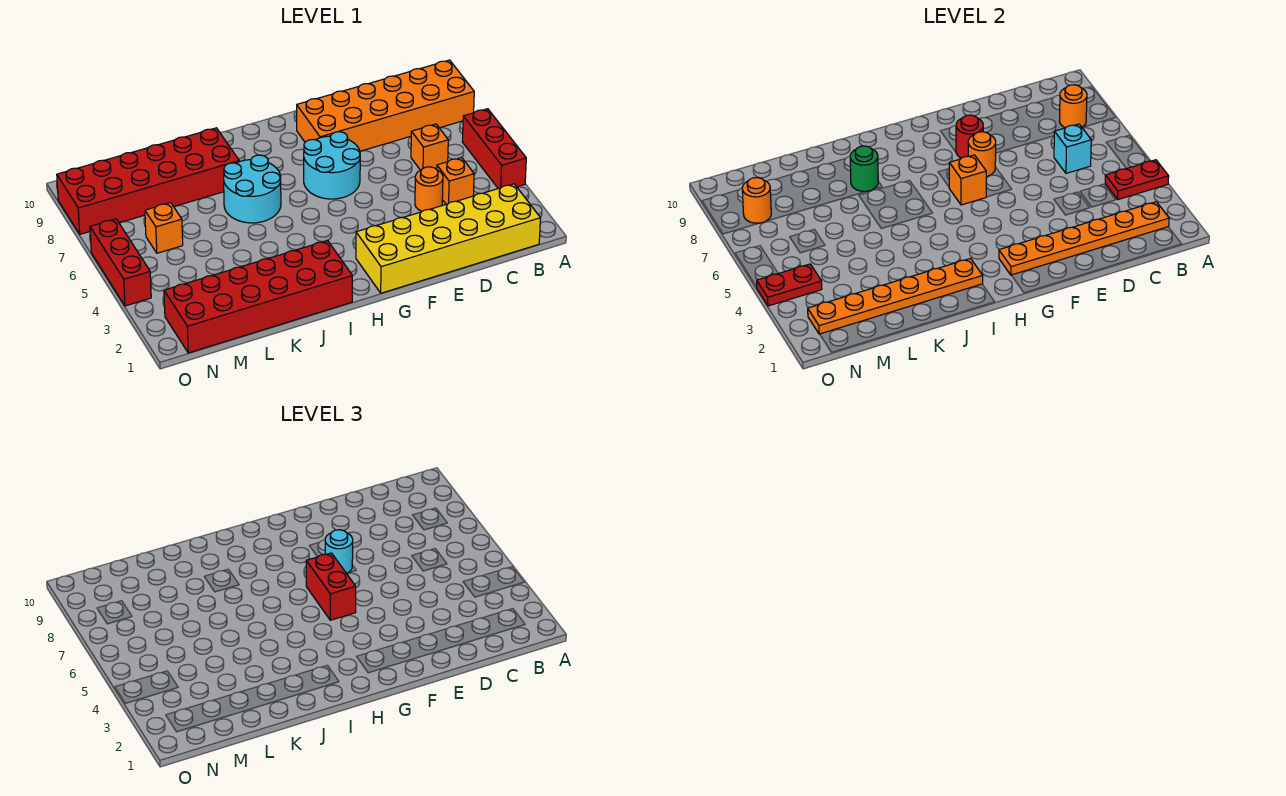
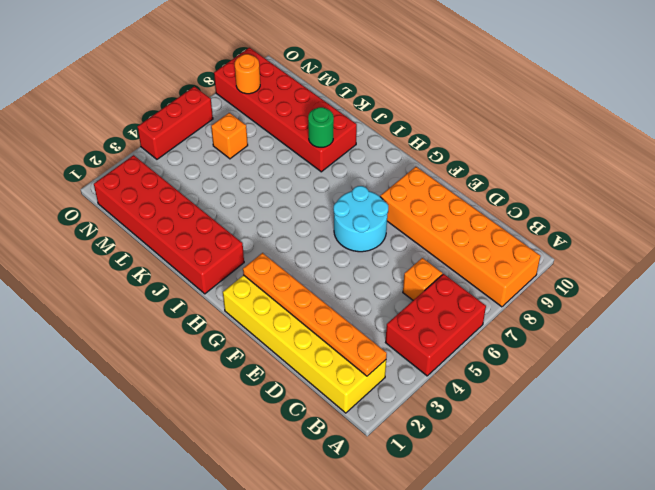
red brick A4:B6 level 1 -> red brick A4:A6 level 1
none -> orange brick C4 level 1
none -> orange round brick D4 level 1
none -> cyan round brick I6:J7 level 1

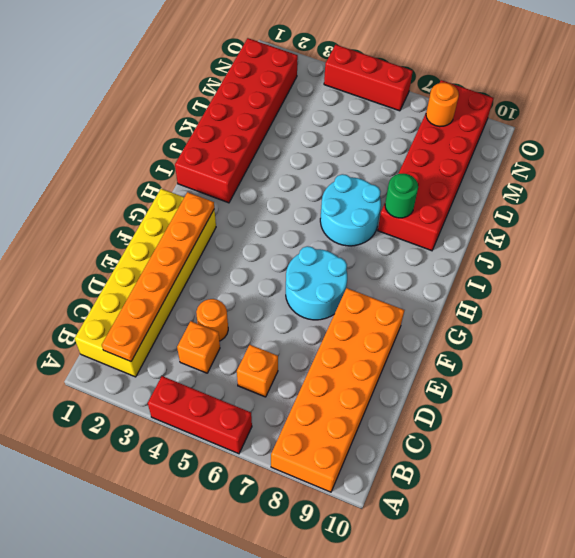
none -> orange brick M6 level 1
none -> red plate A4:B4 level 2
none -> orange round brick B8 level 2

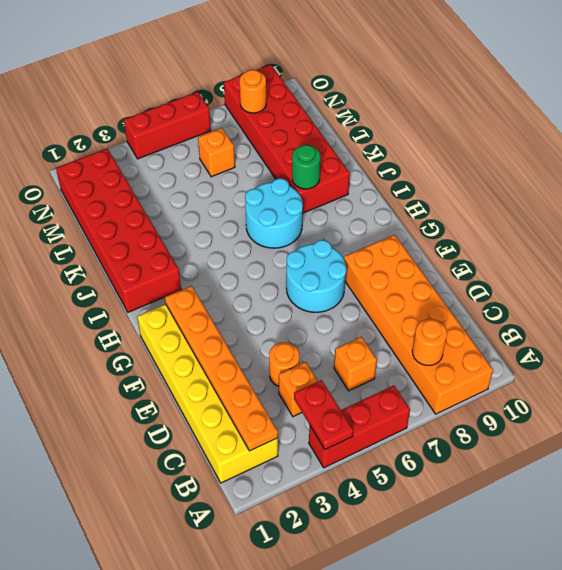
none -> cyan brick C6 level 2
none -> orange round brick F7 level 2
none -> red round brick F8 level 2

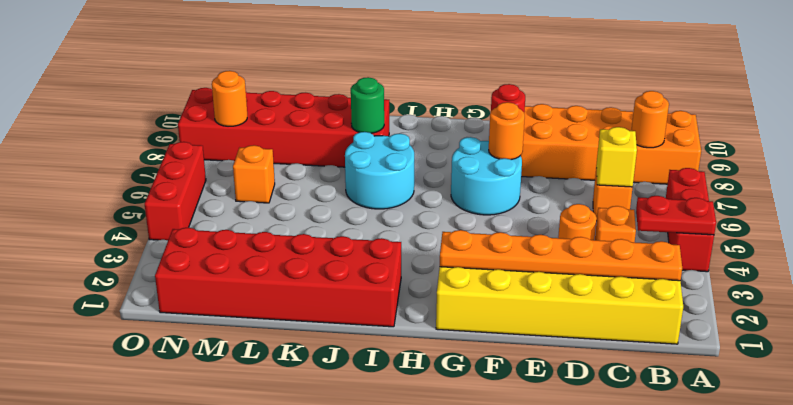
yellow brick C6 level 2 -> cyan brick C6 level 2
none -> orange brick G6 level 2
none -> orange plate I2:N2 level 2
none -> red plate N4:O4 level 2

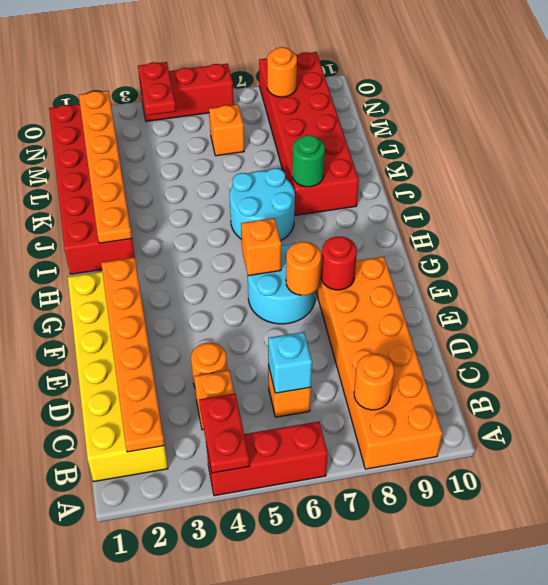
none -> cyan round brick F7 level 3
none -> red brick G5:G6 level 3

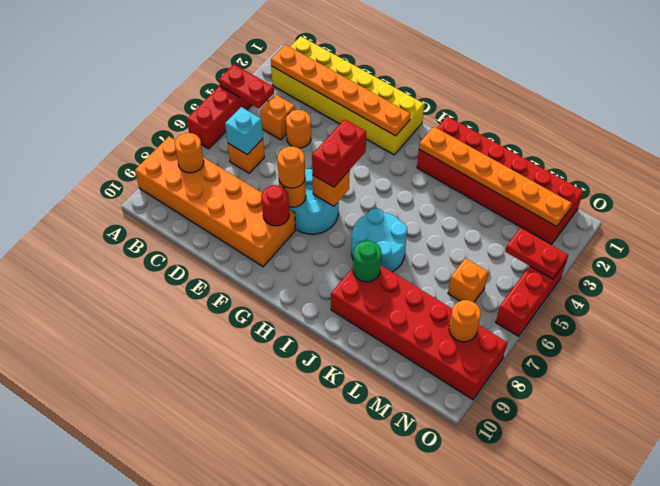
orange round brick F7 level 3 -> cyan round brick F7 level 3

